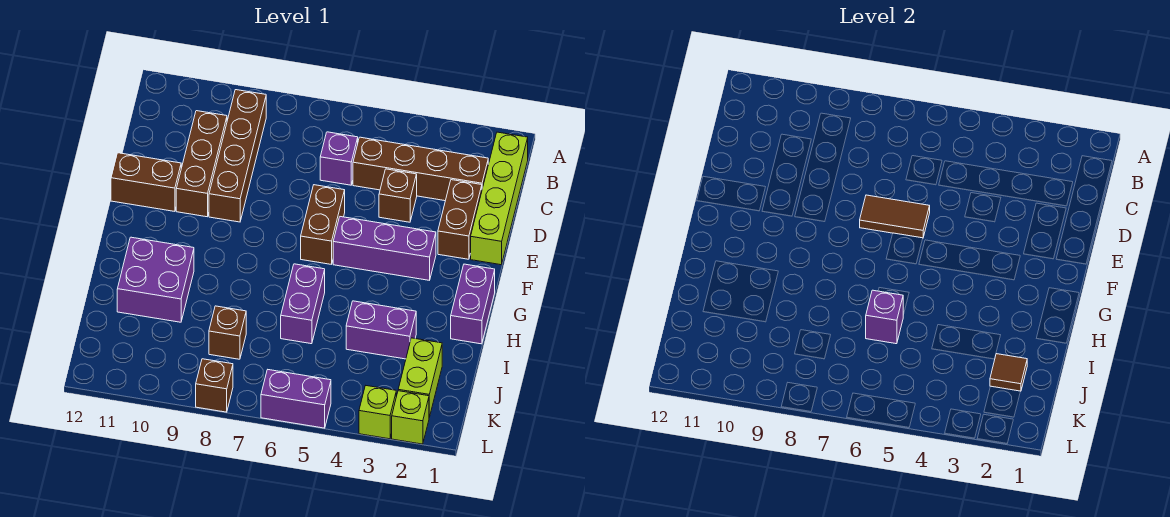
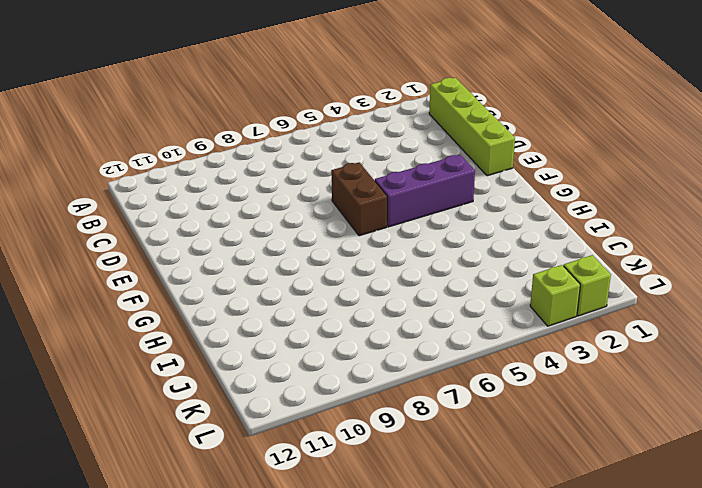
none -> brown brick B9:E9 level 1
none -> brown brick C2:C5 level 1
none -> purple brick C6 level 1

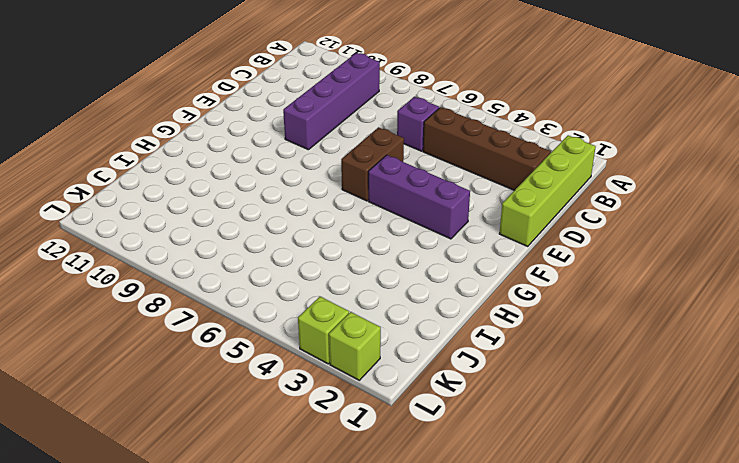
purple brick B9:E9 level 1 -> brown brick B9:E9 level 1
none -> brown brick C10:E10 level 1
none -> brown brick D2:E2 level 1
none -> brown brick D4 level 1

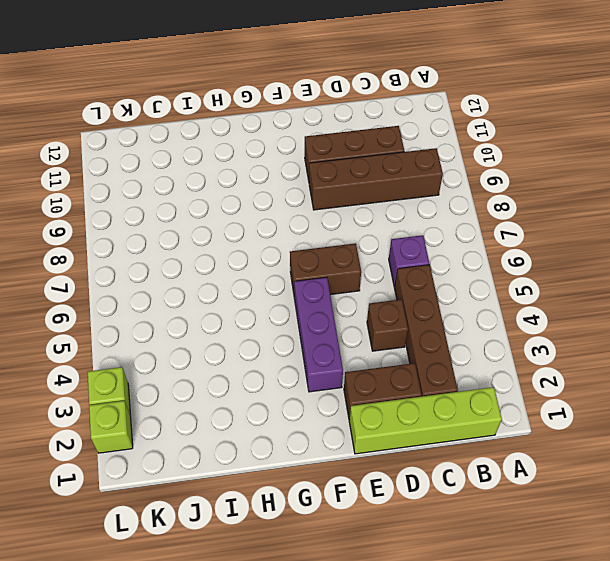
none -> brown brick E11:E12 level 1
none -> purple brick G1:H1 level 1
none -> purple brick H6:I6 level 1

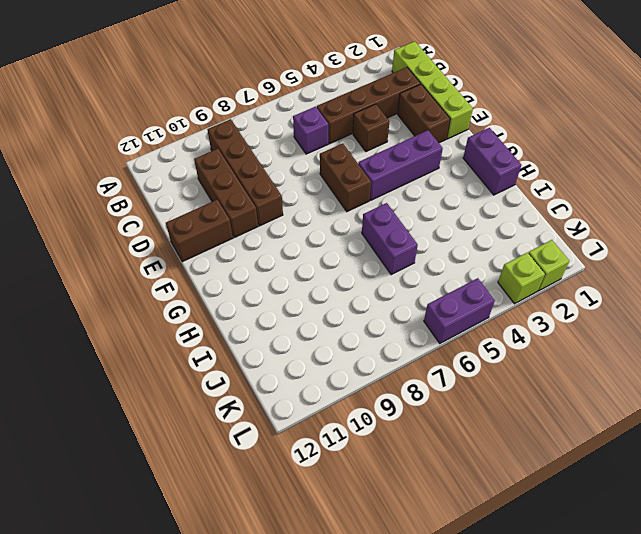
none -> purple brick H10:I11 level 1
none -> purple brick I3:I4 level 1
none -> lime brick J2:K2 level 1

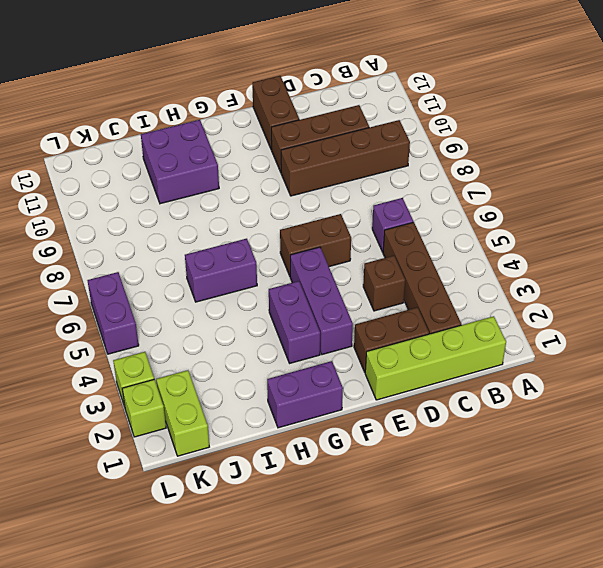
purple brick G3:G4 level 1 -> purple brick I3:I4 level 1
lime brick K1:K2 level 1 -> lime brick J2:K2 level 1
none -> brown brick J8 level 1
none -> brown brick L8 level 1
none -> brown tile E6:E7 level 2

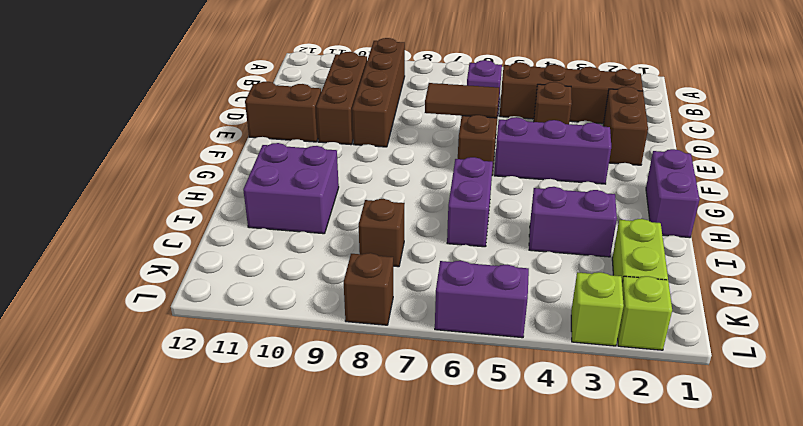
none -> lime brick B1:E1 level 1
none -> purple brick I6 level 2
none -> brown tile J2 level 2

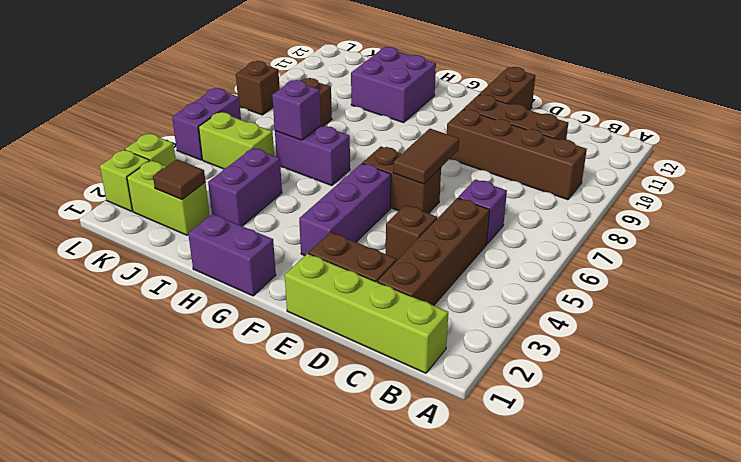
lime brick J5:K5 level 1 -> none

